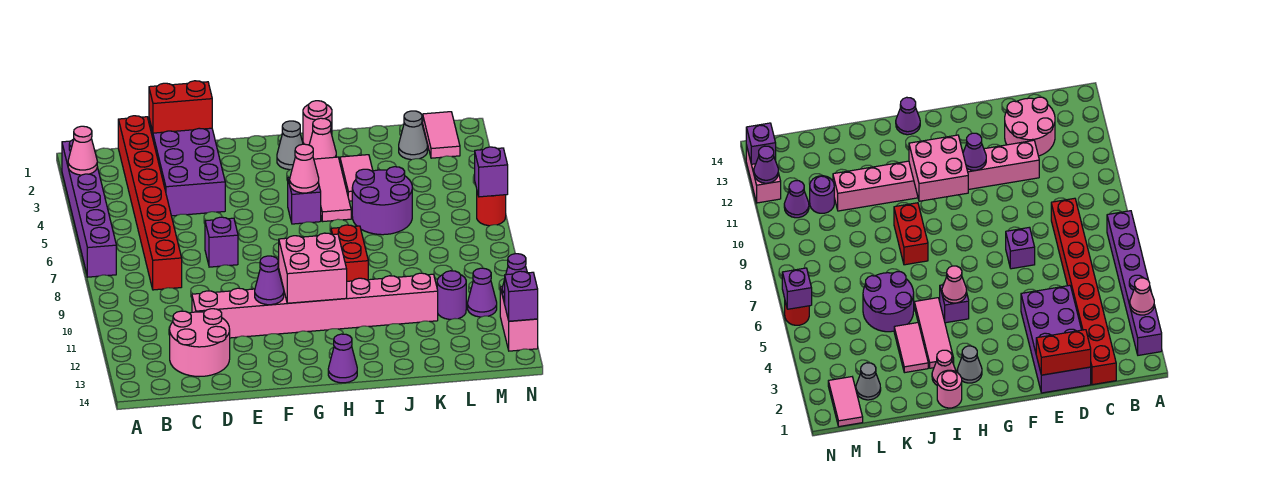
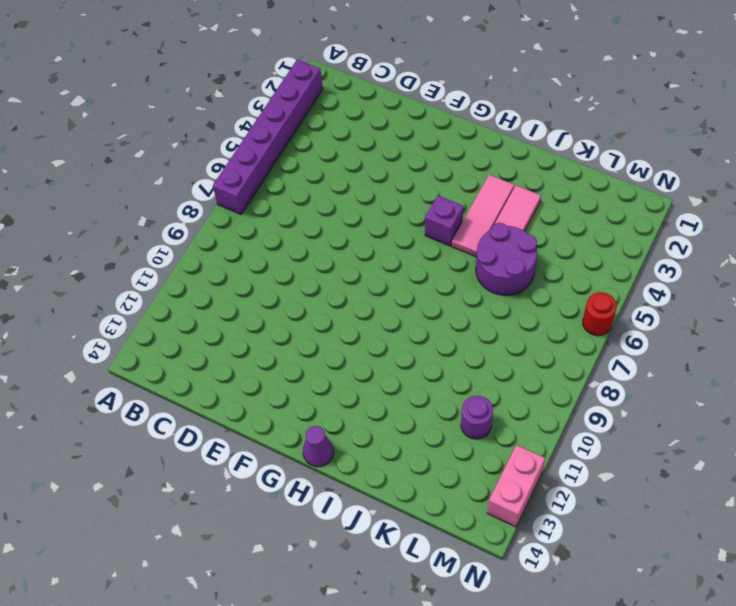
none -> red brick C1:C8 level 1
none -> pink round brick C12:D13 level 1
none -> purple brick D1:E4 level 1

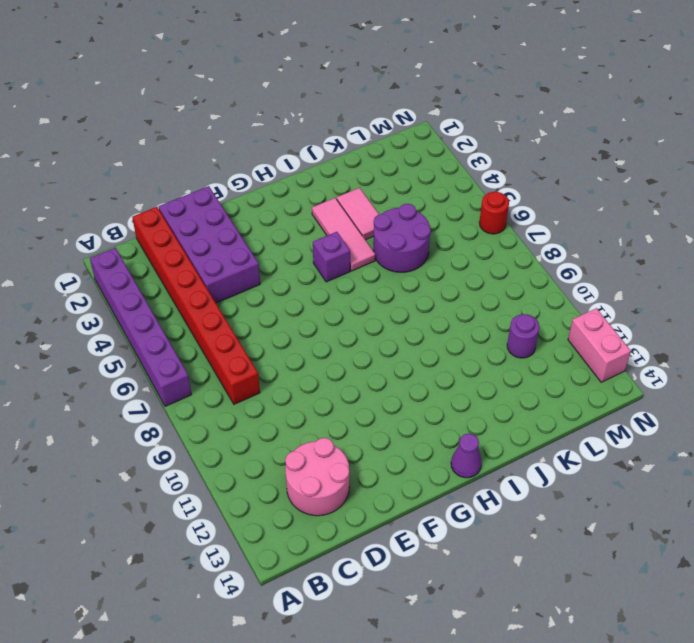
none -> pink brick D11:K11 level 1
none -> purple brick E7 level 1
none -> grey cone H2 level 1

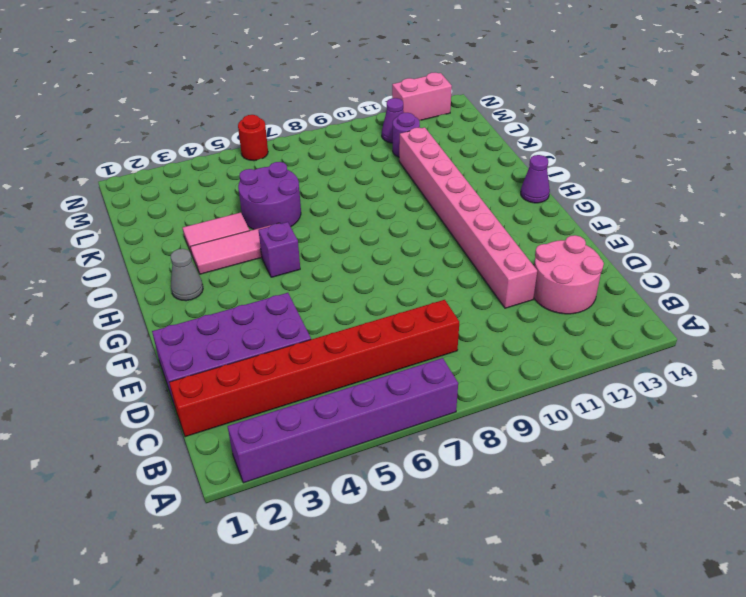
none -> purple brick E7 level 1
none -> pink round brick I1 level 1
none -> pink cone I2 level 1

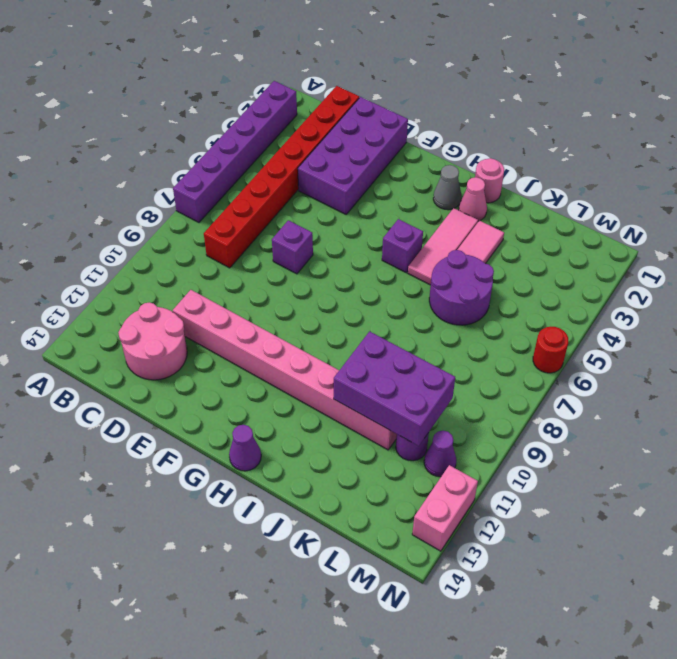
purple brick J10:L11 level 2 -> none
none -> red brick I8:I9 level 1
none -> grey cone L2 level 1
none -> pink tile M1:M2 level 1

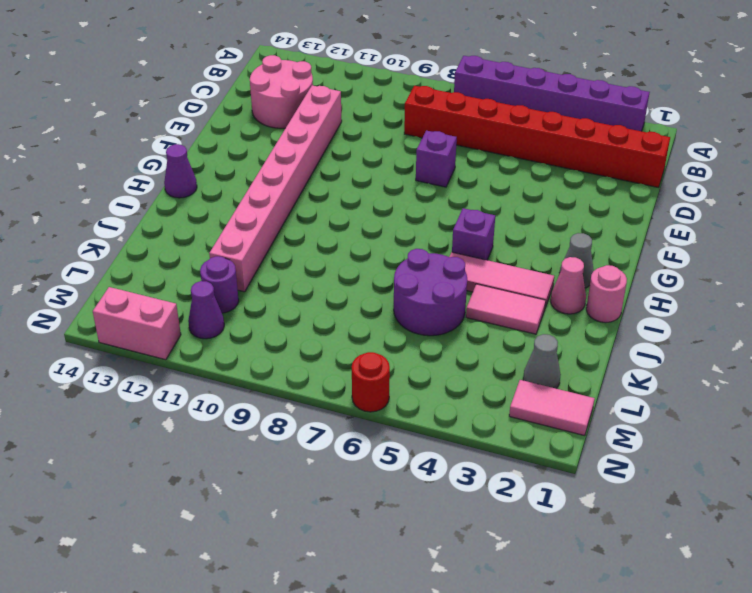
none -> purple brick D1:E4 level 1
none -> red brick I8:I9 level 1
none -> pink cone A3 level 2

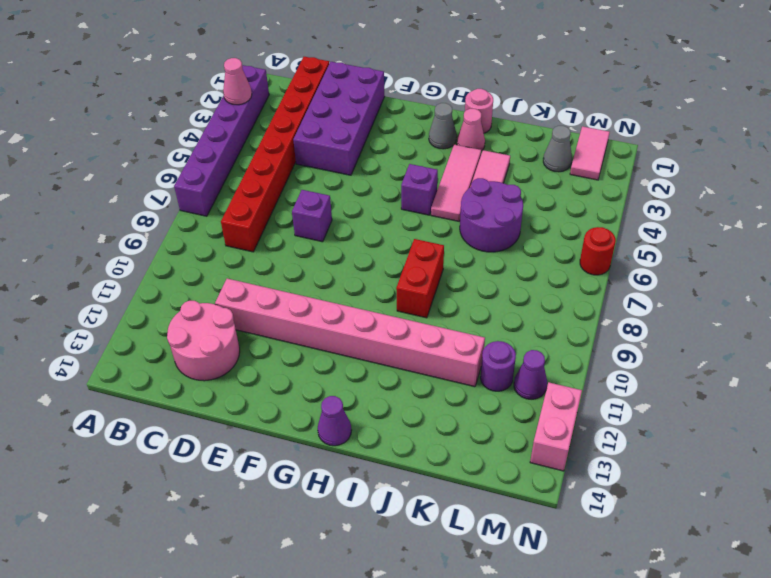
none -> red brick D1:E1 level 2
none -> purple cone F11 level 2
none -> pink brick G10:H11 level 2

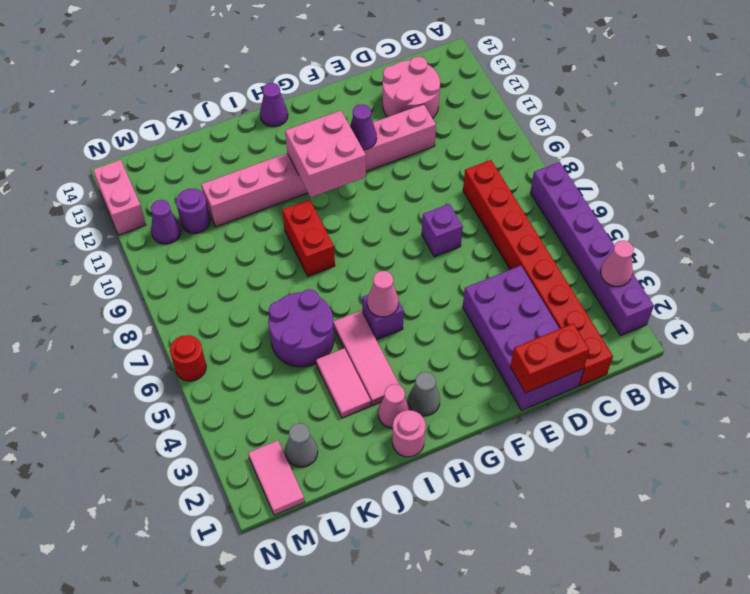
none -> purple brick N6 level 2
none -> purple cone N12 level 2
none -> purple brick N13 level 2

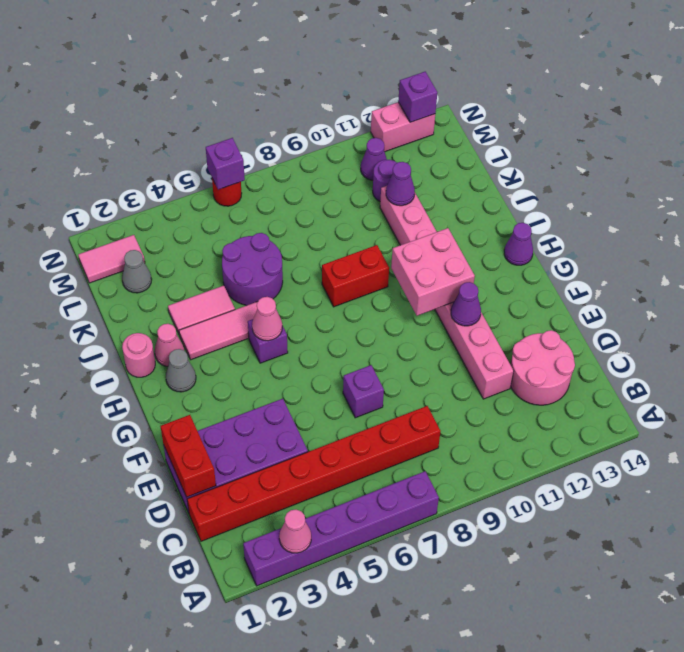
purple cone K11 level 2 -> purple cone N12 level 2

